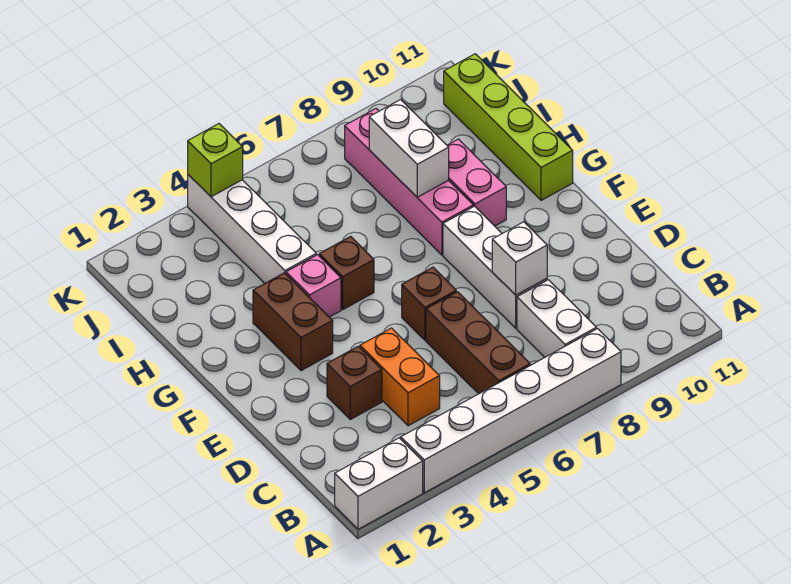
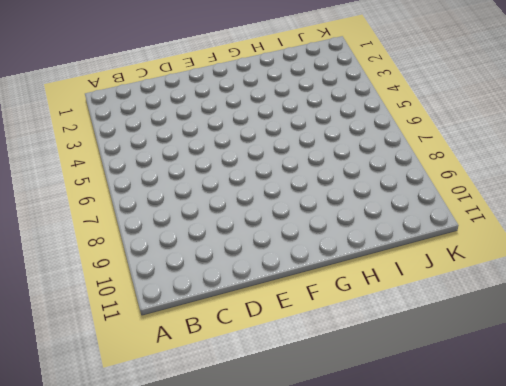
none -> white brick A1:A2 level 1
none -> white brick A3:A8 level 1
none -> brown brick B6:D6 level 1

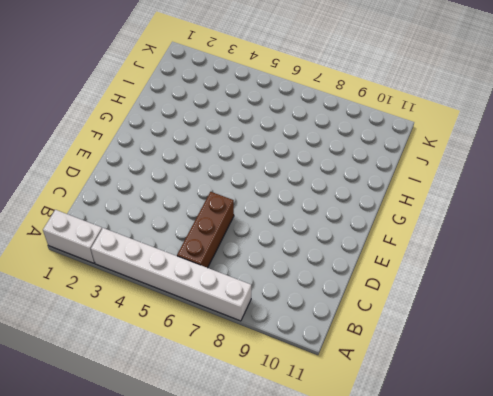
none -> white brick B8:C8 level 1
none -> orange brick C4:D4 level 1
none -> brown brick D3 level 1

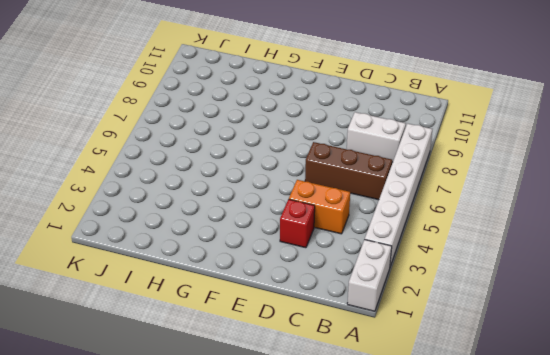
red brick D3 level 1 -> brown brick D3 level 1
none -> white brick D8:F8 level 1
none -> brown brick E6 level 1
none -> brown brick F3:G3 level 1

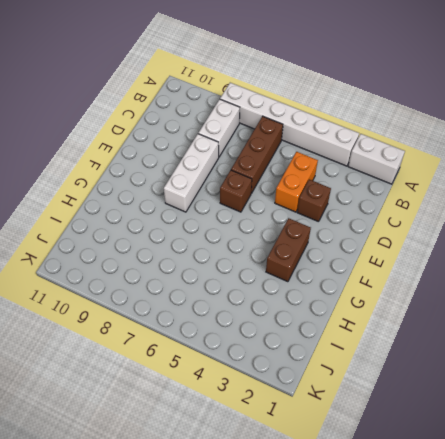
none -> pink brick G4 level 1
none -> brown brick G5 level 1
none -> pink brick G8:J8 level 1

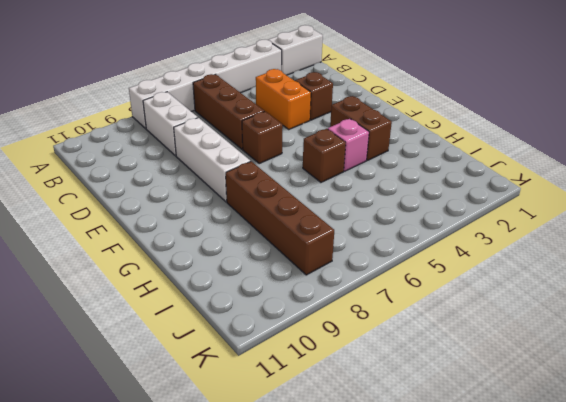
brown brick G8:J8 level 1 -> pink brick G8:J8 level 1
none -> pink brick G9:H9 level 1
none -> lime brick G11:J11 level 1
none -> white brick H4:K4 level 1

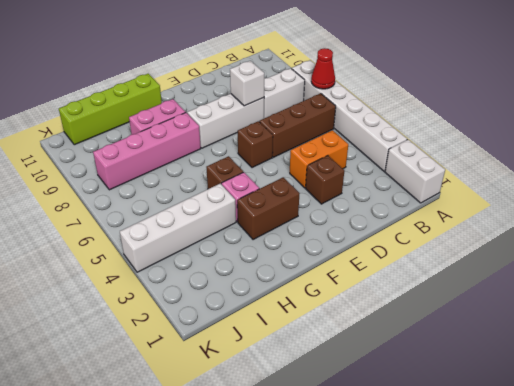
red cone A7 level 2 -> none
none -> white brick H8:I8 level 2
none -> lime brick K4 level 2

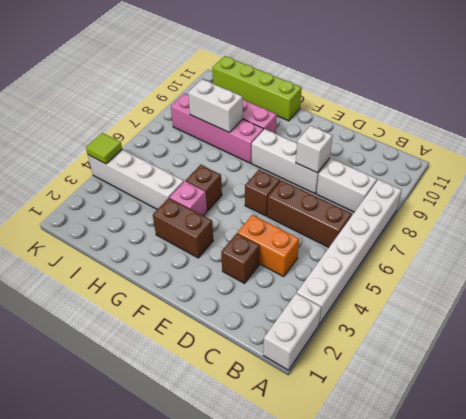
lime tile K4 level 2 -> lime brick K4 level 2

